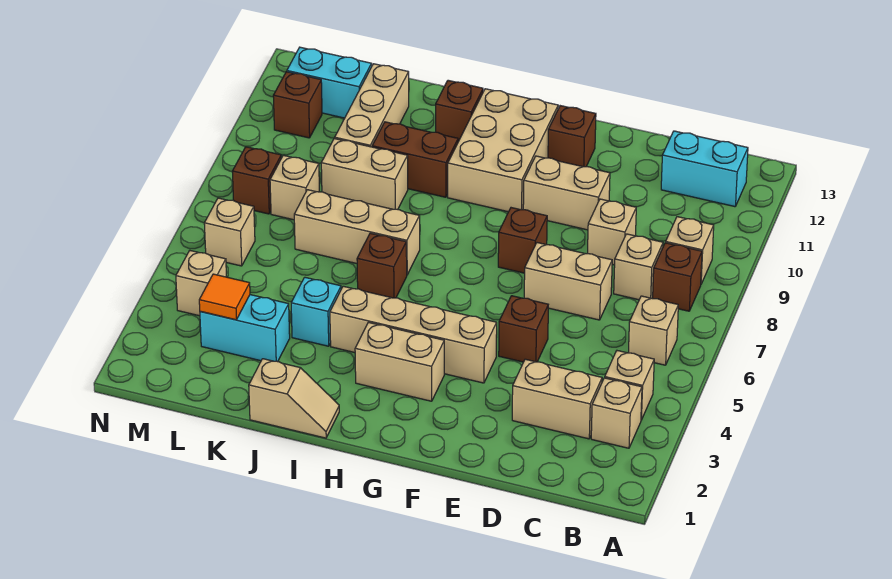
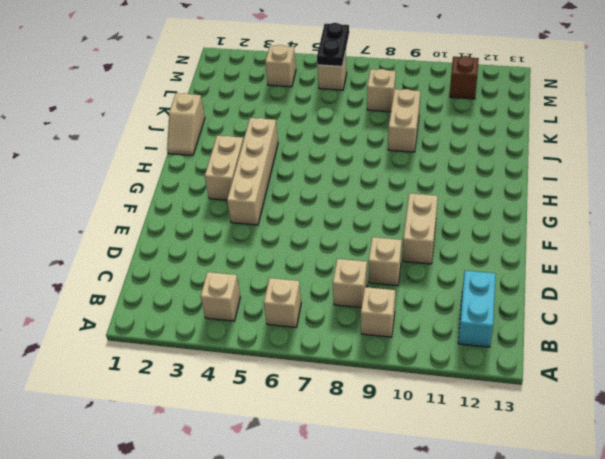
black plate M6:N6 level 2 -> none
none -> tan brick B3 level 1
none -> brown brick B8 level 1
none -> tan brick C3:D3 level 1
none -> tan brick D7:E7 level 1

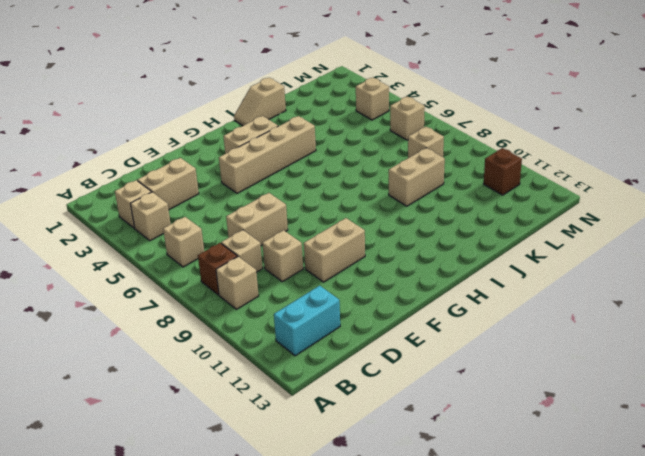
none -> brown brick E5 level 1
none -> brown brick F8 level 1
none -> brown brick F12 level 1
none -> tan brick G10:H12 level 1

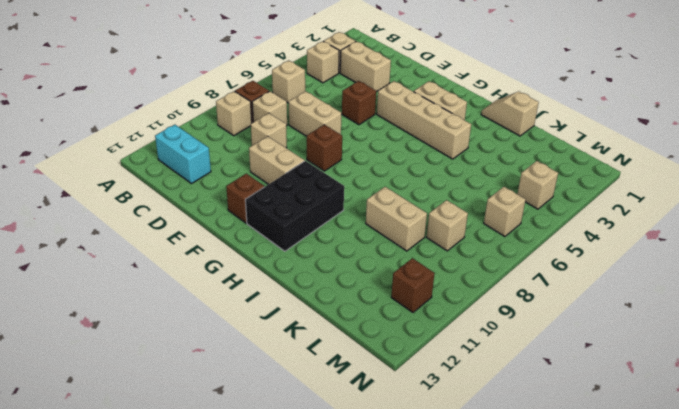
black brick G10:H12 level 1 -> tan brick G10:H12 level 1
none -> brown brick I6 level 1
none -> tan brick I7:K7 level 1
none -> brown brick I10:J10 level 1
none -> brown brick I12 level 1

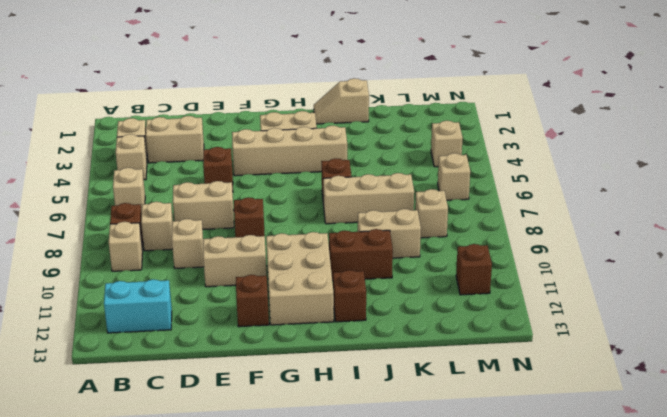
none -> cyan brick J4 level 1
none -> cyan brick K3:L3 level 1
none -> tan brick K10:K12 level 1
none -> cyan brick L12:M12 level 1

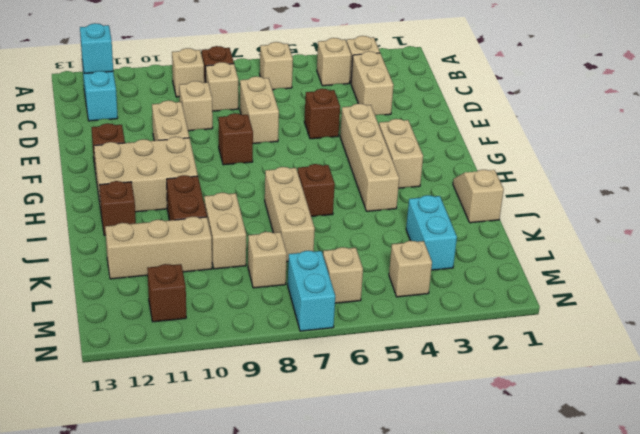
cyan brick B12 level 2 -> cyan brick J4 level 1
cyan brick M7:N7 level 1 -> cyan brick L12:M12 level 1
none -> brown brick M8 level 1
none -> orange tile L3 level 2

